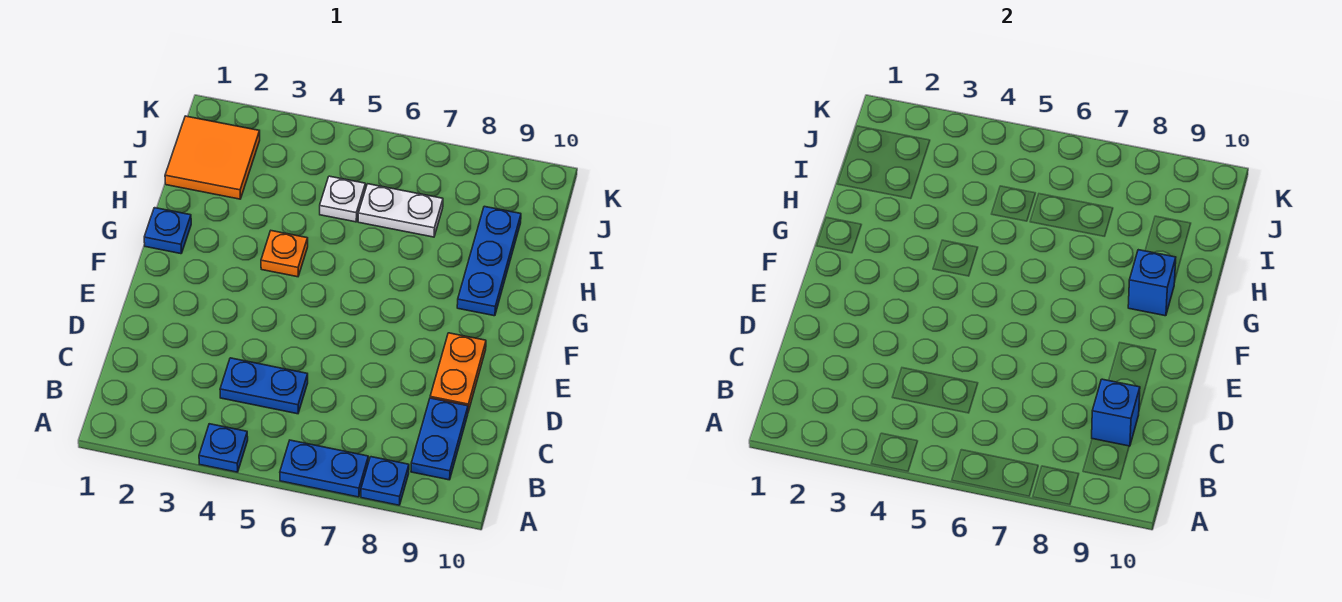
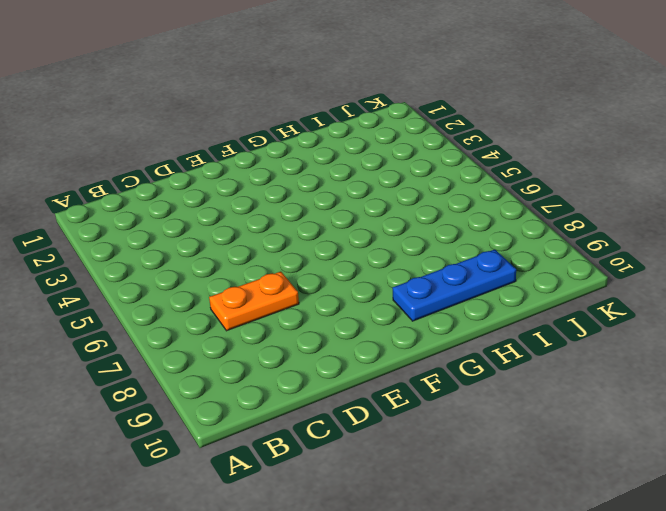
orange plate C7:D7 level 1 -> orange plate D9:E9 level 1
none -> blue plate A4 level 1
none -> blue plate A6:A7 level 1
none -> blue plate A8 level 1

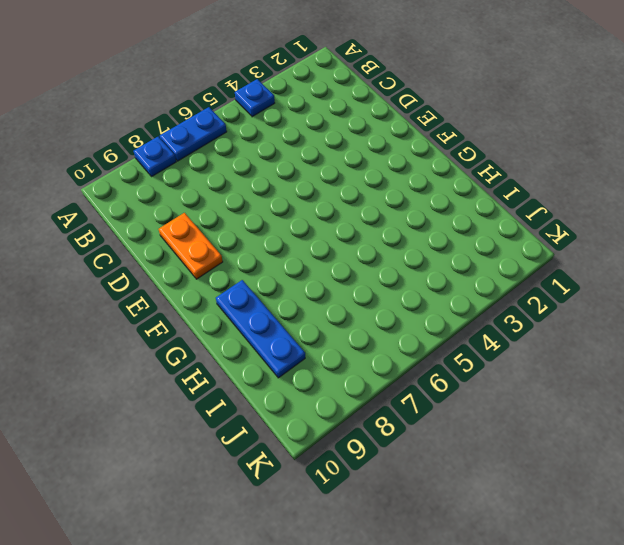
none -> blue plate B9:C9 level 1
none -> blue plate C4:C5 level 1
none -> blue plate G1 level 1

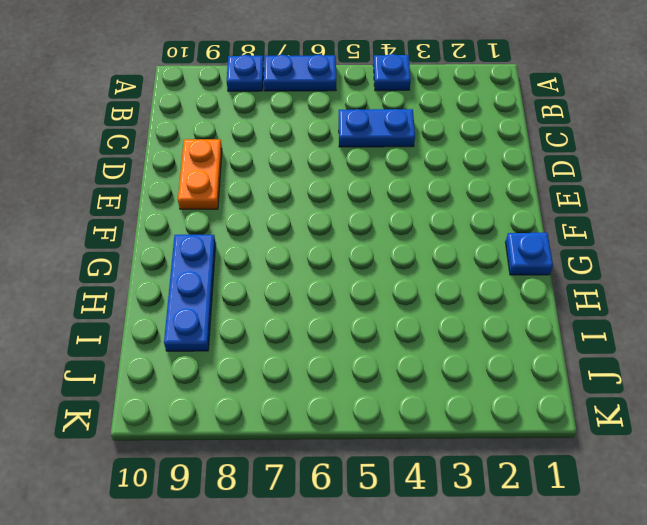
none -> blue plate B9:C9 level 1
none -> orange plate G4 level 1
none -> orange tile I1:J2 level 1

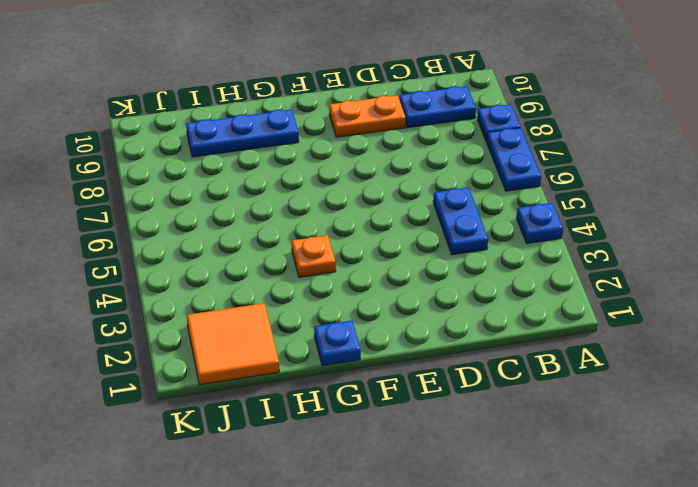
none -> white plate I5 level 1
none -> white plate I6:I7 level 1
none -> blue brick C9 level 2

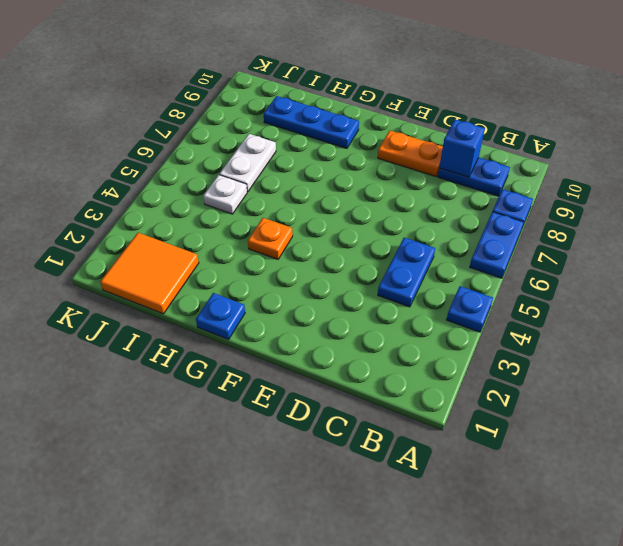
none -> blue brick G9 level 2

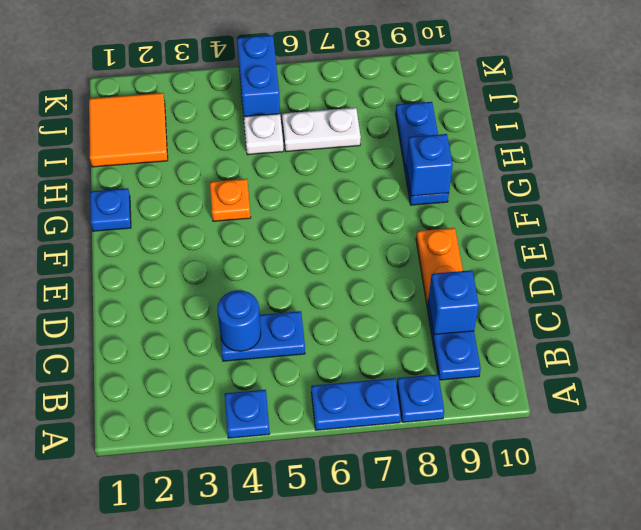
blue round brick C4 level 2 -> none
blue brick J5:K5 level 1 -> none

